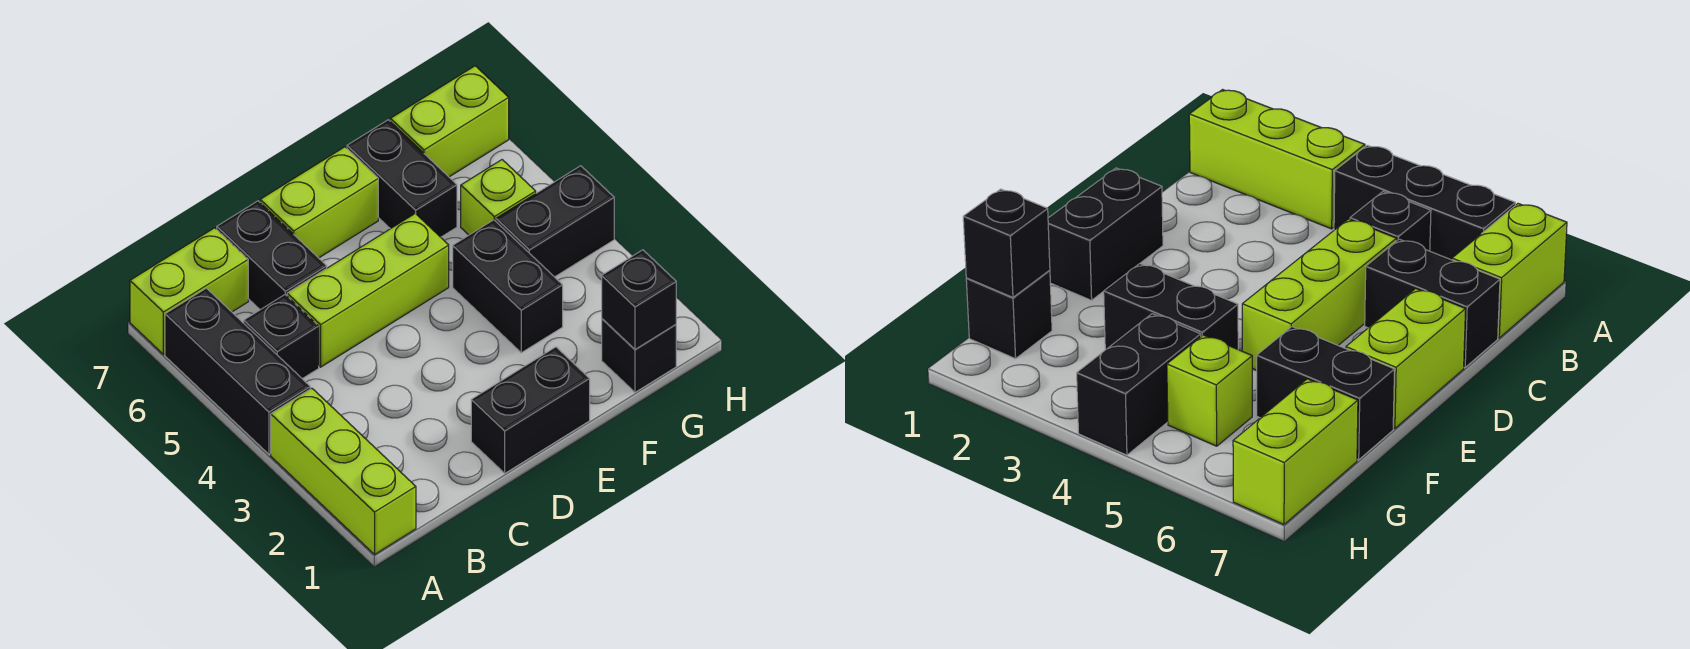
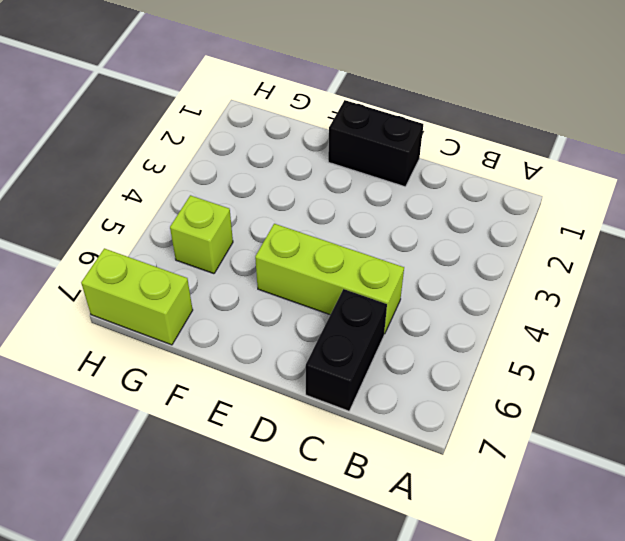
none -> lime brick A1:A3 level 1
none -> black brick A4:A6 level 1
none -> lime brick A7:B7 level 1

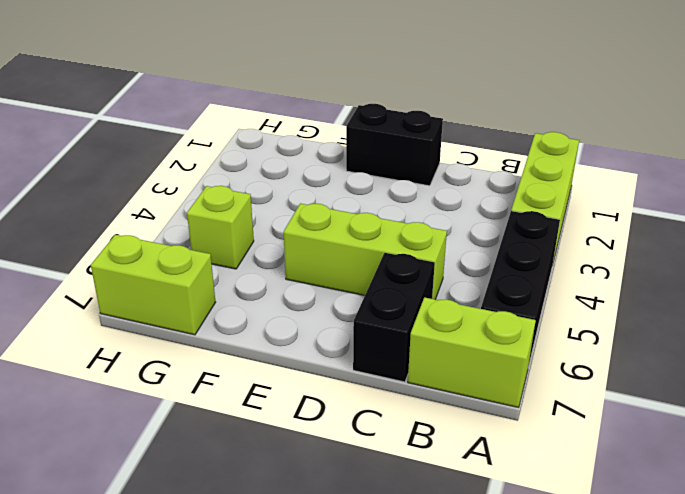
none -> black brick B5 level 1
none -> lime brick D7:E7 level 1
none -> black brick F3:F4 level 1

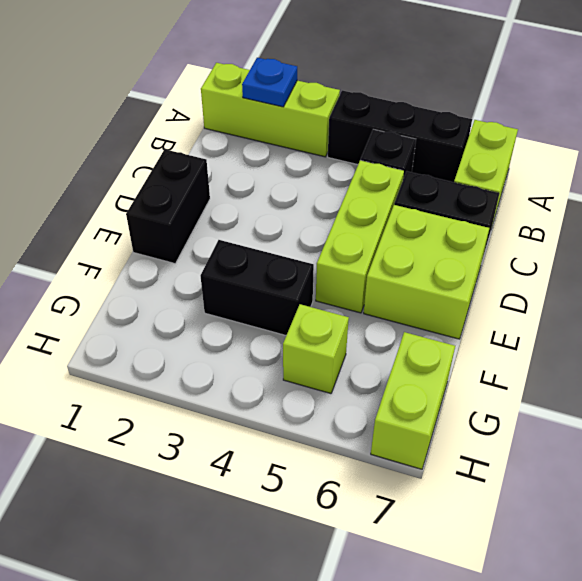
blue plate A2 level 2 -> none
lime brick D6:E7 level 1 -> lime brick D7:E7 level 1
none -> black brick F6:F7 level 1
none -> black brick G1 level 1
none -> black brick G4:H4 level 1

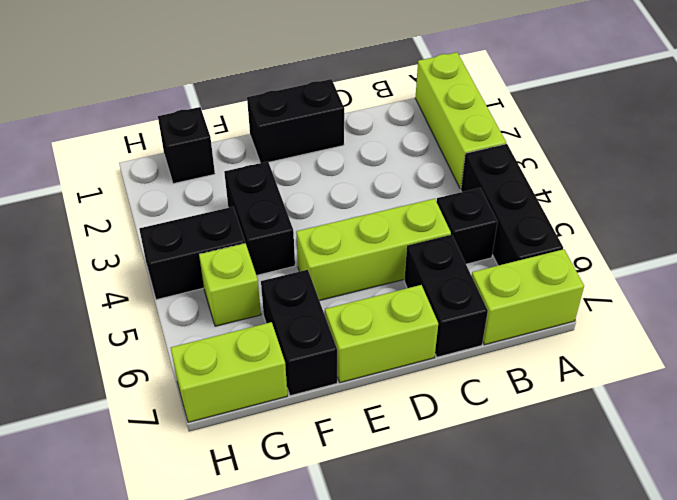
none -> black brick G1 level 2

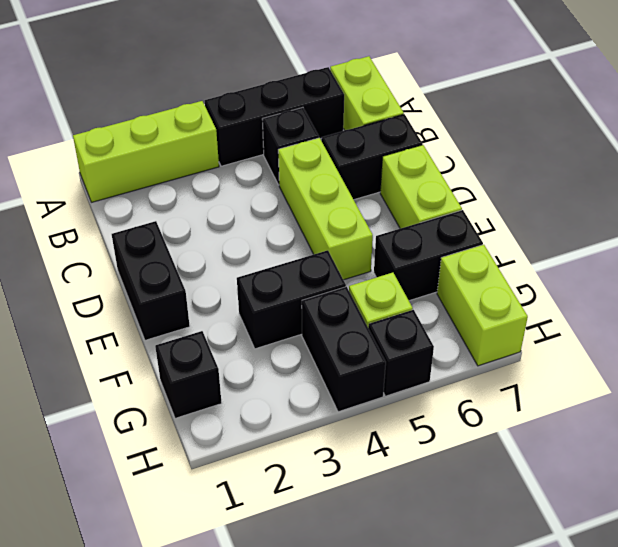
black brick H5 level 1 -> black brick G1 level 2

